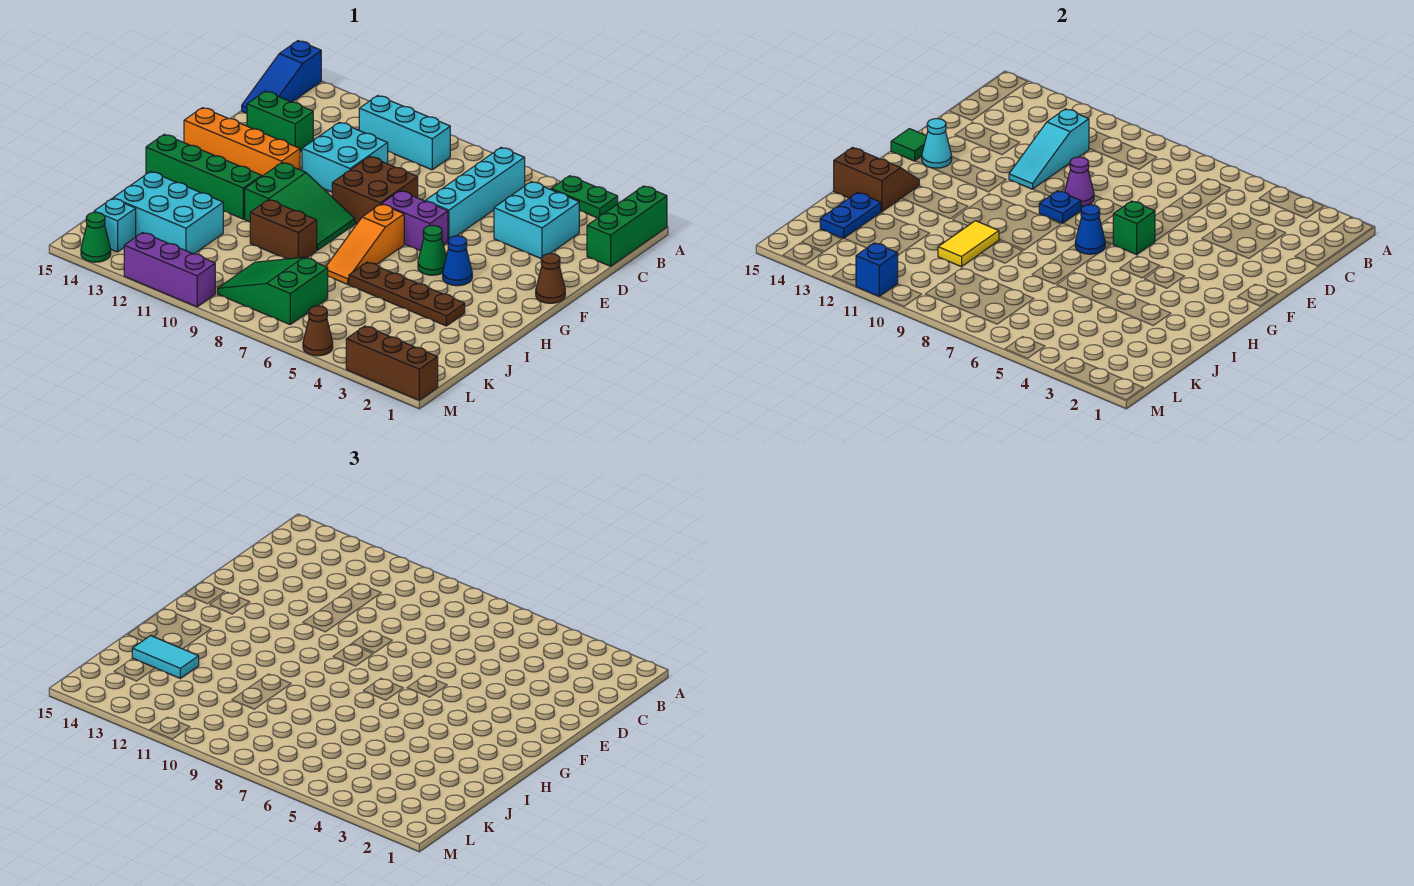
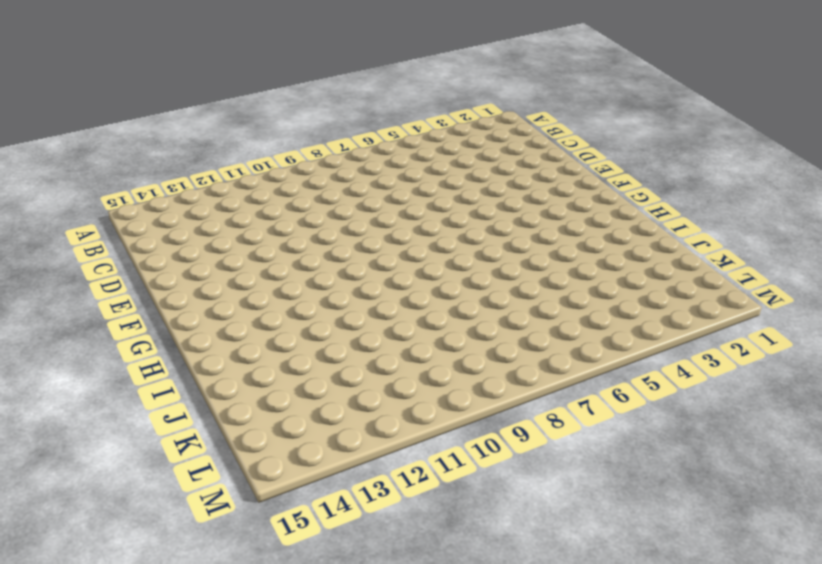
none -> green brick A1:C1 level 1
none -> green plate A3:A4 level 1
none -> blue slope A15:C15 level 1 top A
none -> cyan brick B6:E6 level 1

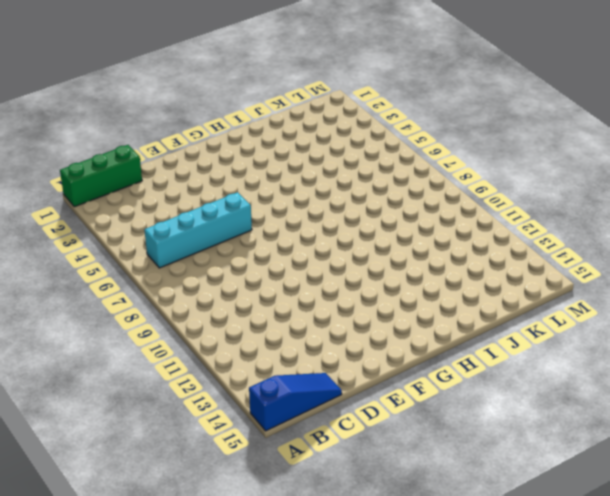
none -> green plate A3:A4 level 1
none -> cyan brick B9:B11 level 1
none -> cyan brick C3:D4 level 1
none -> cyan brick D10:E11 level 1

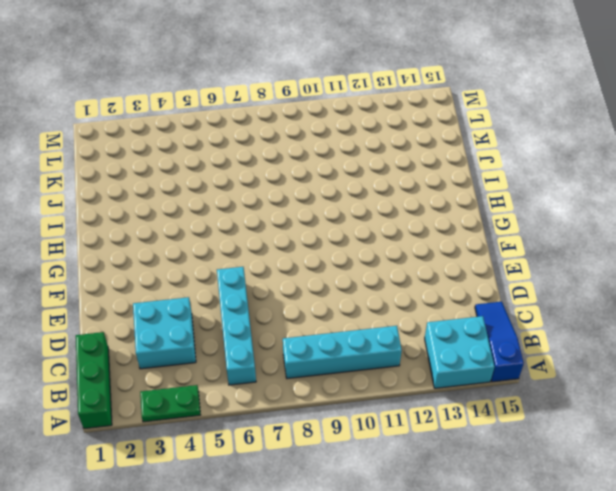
cyan brick A13:B14 level 1 -> cyan brick D10:E11 level 1
cyan brick B8:B11 level 1 -> cyan brick B9:B11 level 1
none -> green brick D13:D14 level 1
none -> brown brick E8:F9 level 1
none -> brown cone F1 level 1
none -> purple brick F6:F7 level 1

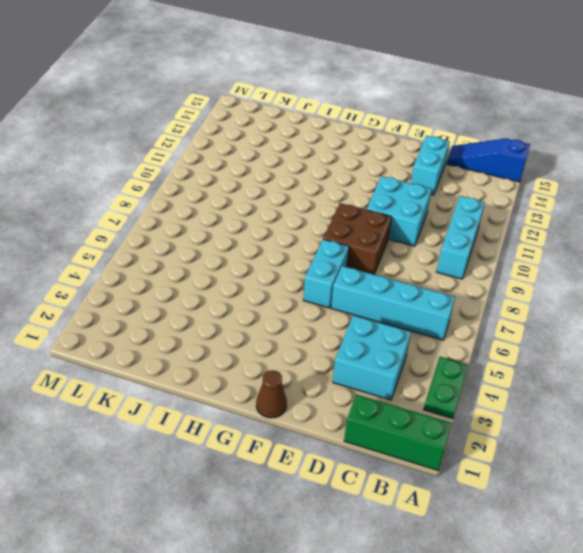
cyan brick D13:D14 level 1 -> green brick D13:D14 level 1
cyan brick F6:F7 level 1 -> purple brick F6:F7 level 1
none -> orange brick F12:F15 level 1
none -> blue cone G4 level 1
none -> green cone G5 level 1
none -> orange slope G7:I7 level 1 top G

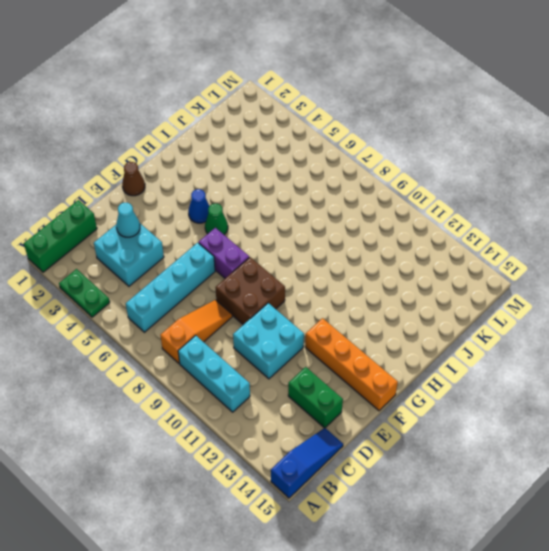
orange slope B8:D8 level 1 top B -> orange slope G7:I7 level 1 top G
cyan cone D3 level 2 -> cyan cone F14 level 2
none -> green slope G9:H11 level 1 top 11
none -> green brick H12:H15 level 1
none -> brown plate I3:I6 level 1
none -> brown brick I9:I10 level 1

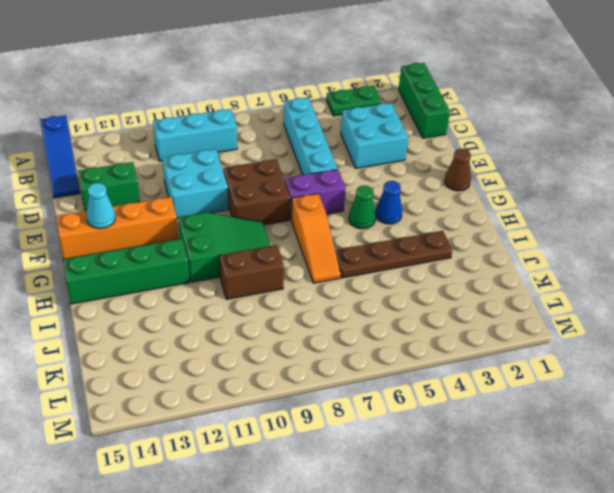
none -> cyan brick J12:K14 level 1
none -> green slope K7:L9 level 1 top 7
none -> cyan brick L14 level 1
none -> brown brick M1:M3 level 1

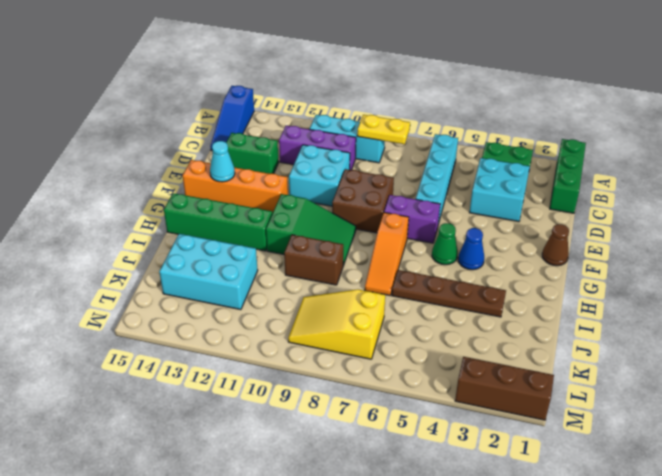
yellow plate B8:B9 level 2 -> none
purple brick C10:C12 level 1 -> purple brick M10:M12 level 1
yellow slope K7:L9 level 1 top 7 -> green slope K7:L9 level 1 top 7
none -> cyan brick L14 level 1
none -> brown cone M5 level 1
none -> green cone M14 level 1
none -> cyan slope C11:E11 level 2 top C

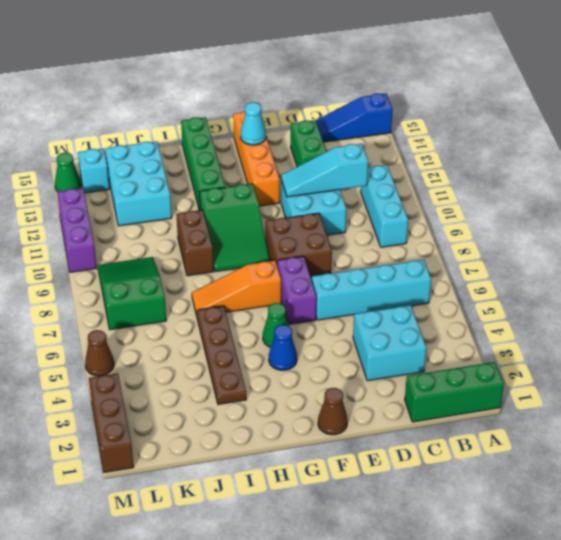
none -> green plate A3:A4 level 1
none -> purple cone E9 level 2
none -> green brick F6 level 2
none -> blue plate F9 level 2

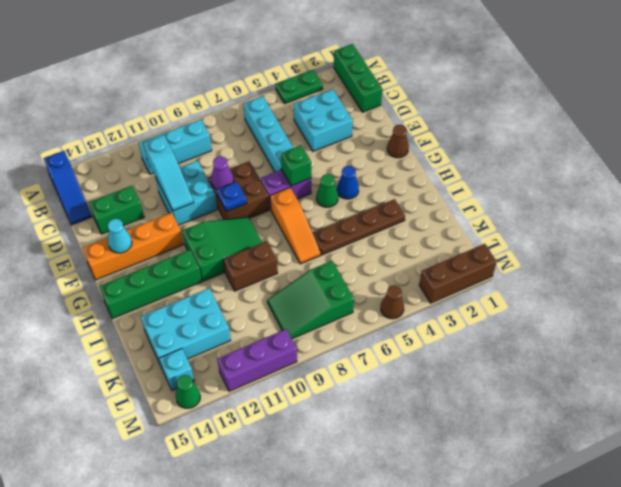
none -> green tile F15 level 2
none -> blue cone G7 level 2
none -> brown slope H14:I15 level 2 top I
none -> yellow tile I10:J10 level 2

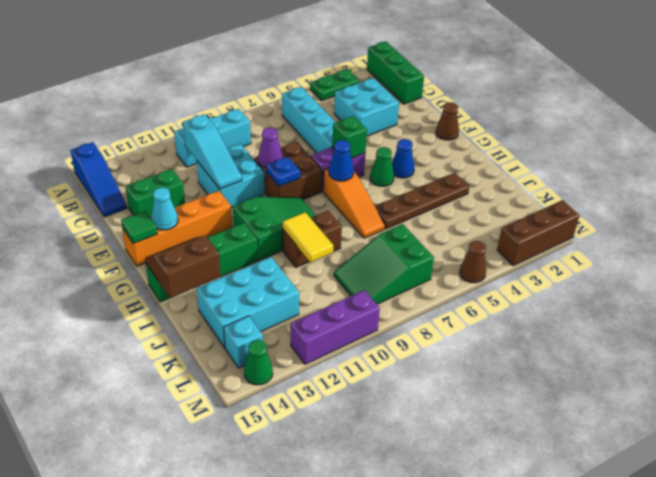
none -> blue plate J14:K14 level 2
none -> blue brick M11 level 2
none -> cyan tile J13:J14 level 3

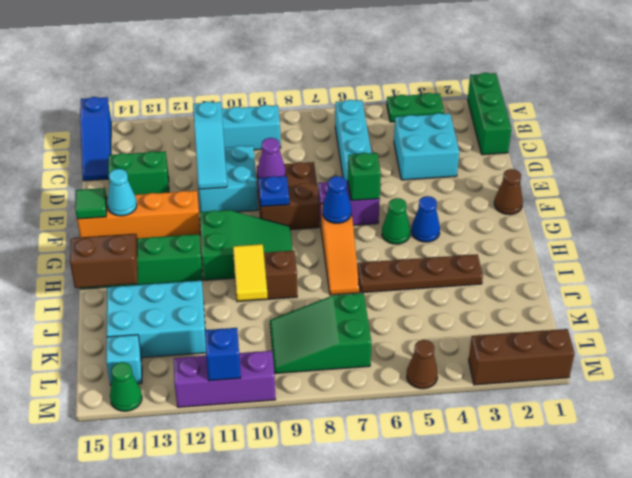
none -> blue plate J14:K14 level 2
none -> cyan tile J13:J14 level 3

